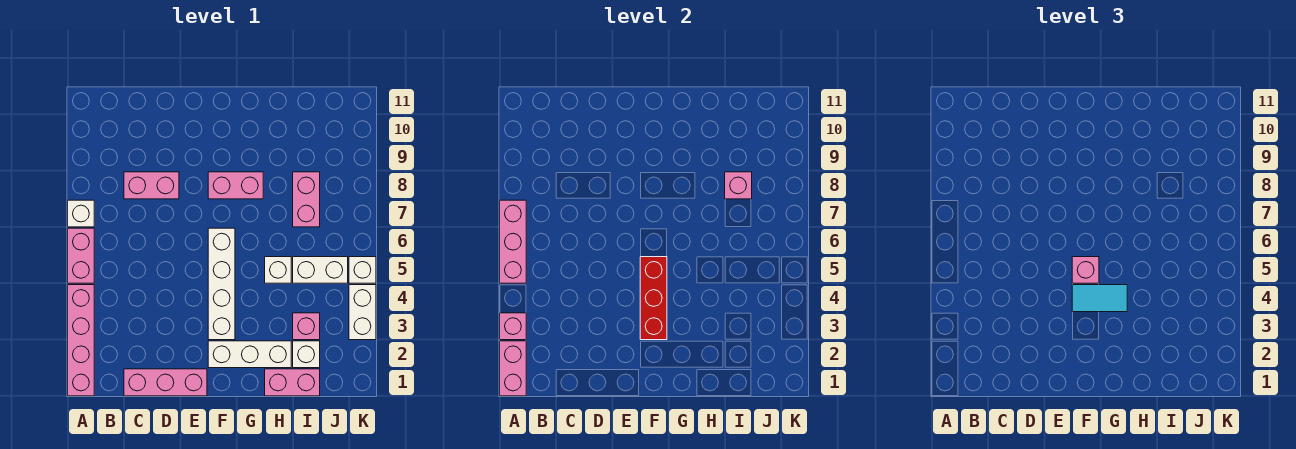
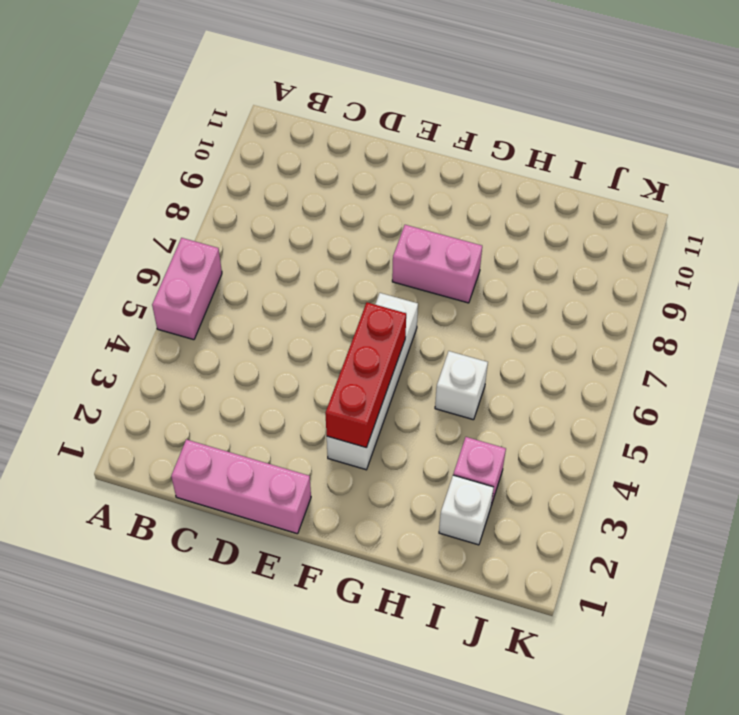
none -> pink brick A1:A4 level 1
none -> white brick A7 level 1
none -> pink brick C8:D8 level 1

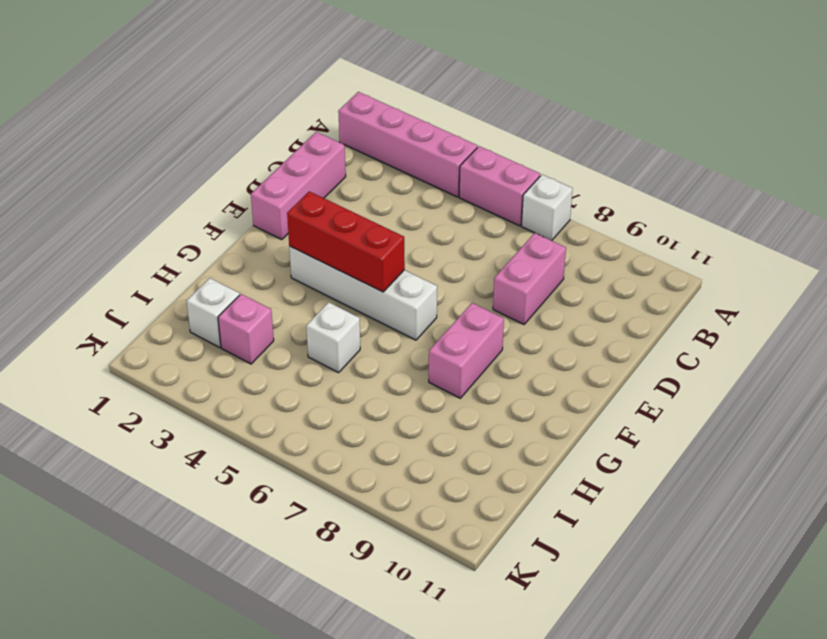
none -> white brick F2:H2 level 1
none -> pink brick H1:I1 level 1
none -> white brick I5:J5 level 1

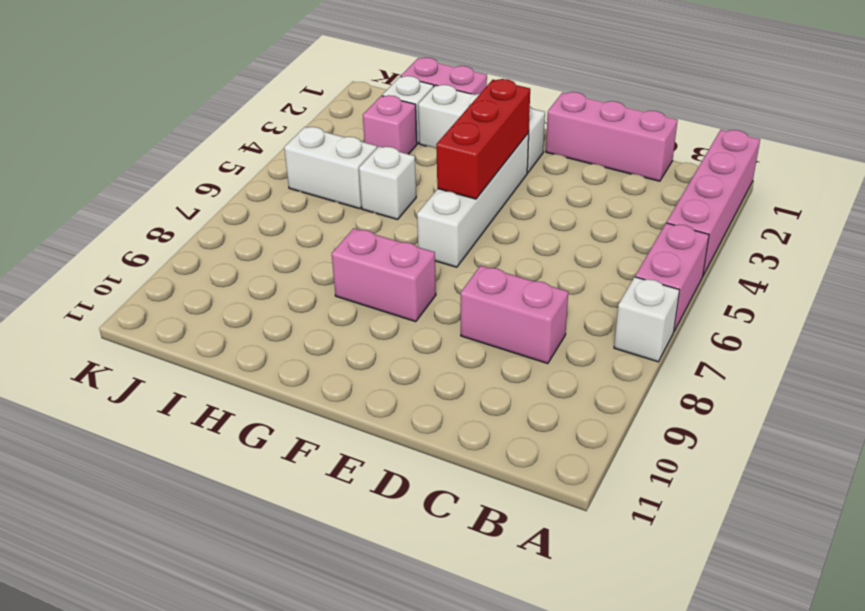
none -> pink brick I7:I8 level 1
none -> white brick K3:K4 level 1
none -> white brick K5 level 1

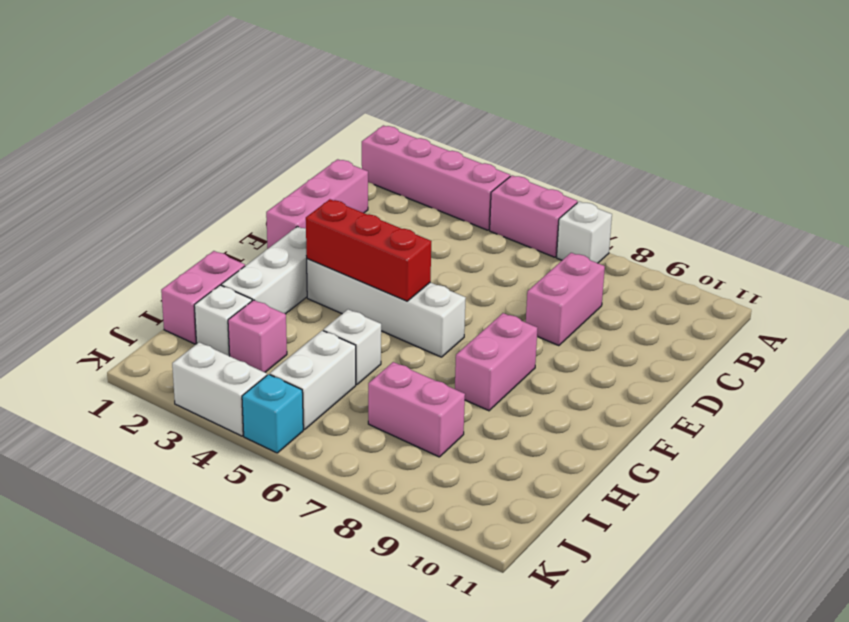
cyan brick K5 level 1 -> white brick K5 level 1
none -> pink brick A1:A2 level 2
none -> pink brick A3 level 2
none -> pink brick A5:A7 level 2

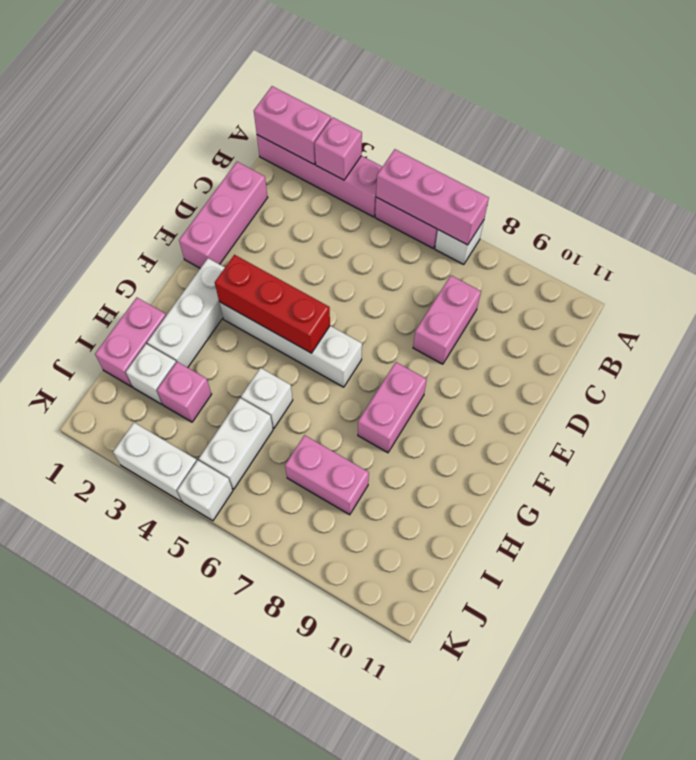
none -> pink brick I8 level 2
none -> cyan tile F4:G4 level 3
none -> pink brick F5 level 3

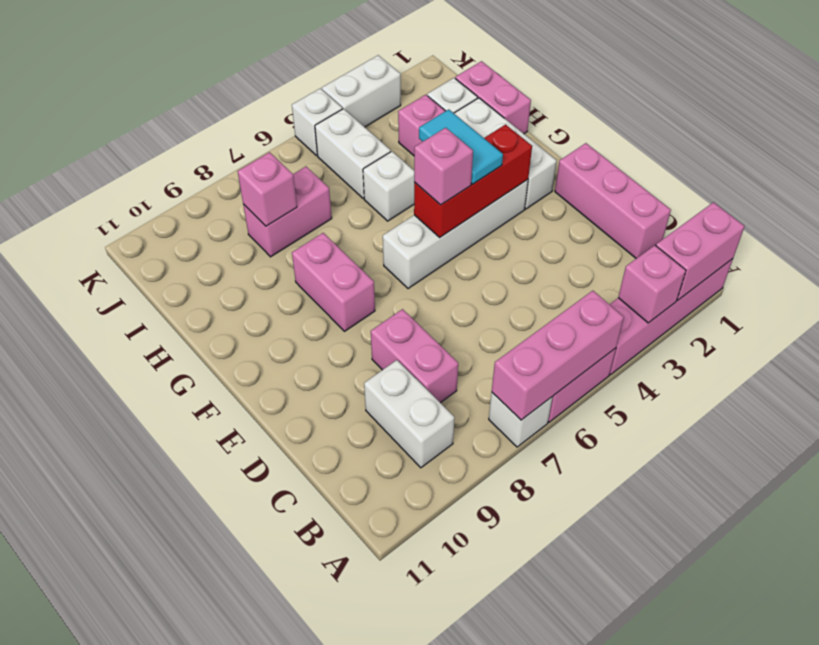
white brick B9:C9 level 1 -> none

